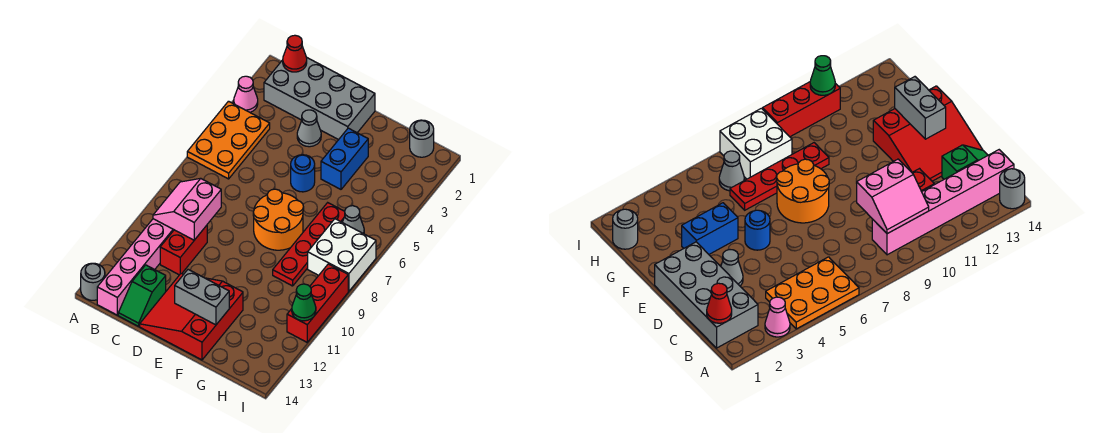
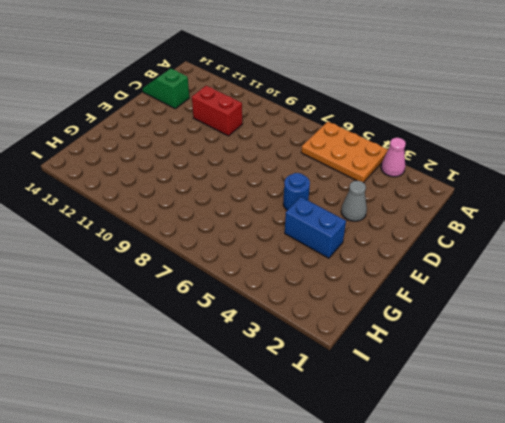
none -> grey round brick A14 level 1
none -> grey brick B1:E2 level 1
none -> pink brick B9:B14 level 1

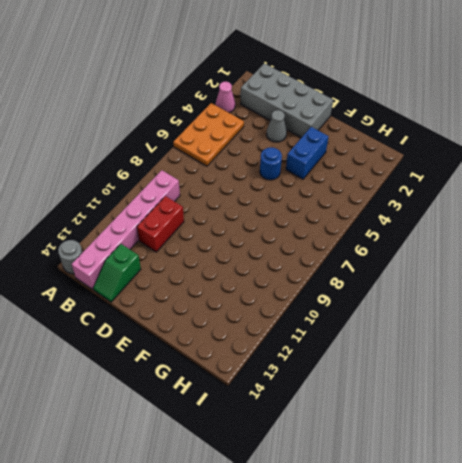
none -> red slope D12:F14 level 1 top F
none -> orange round brick E7:F8 level 1
none -> red plate G6:G9 level 1

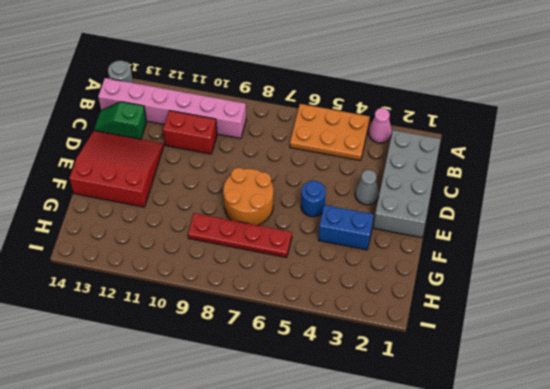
none -> grey round brick H1 level 1
none -> grey cone H6 level 1
none -> white brick H7:I8 level 1

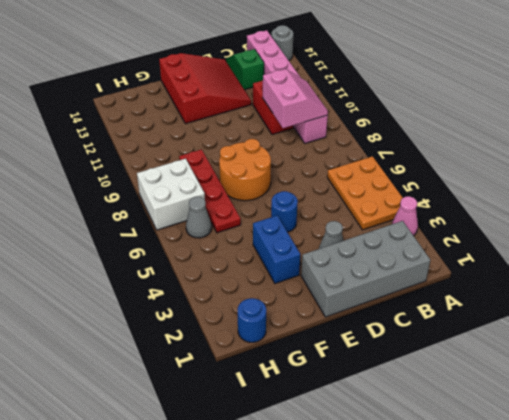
blue round brick H1 level 1 -> grey round brick H1 level 1
none -> red brick I9:I11 level 1
none -> red cone B1 level 2
none -> grey brick E13:F13 level 2

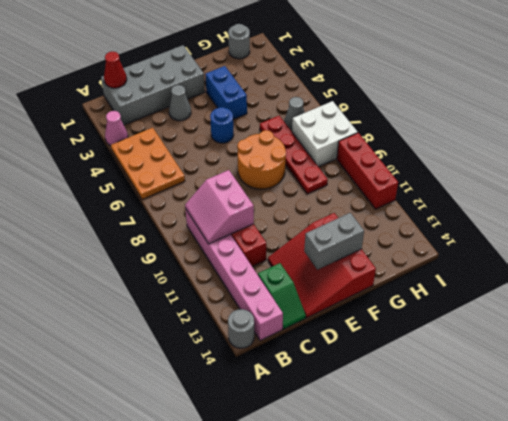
none -> green cone I11 level 2

